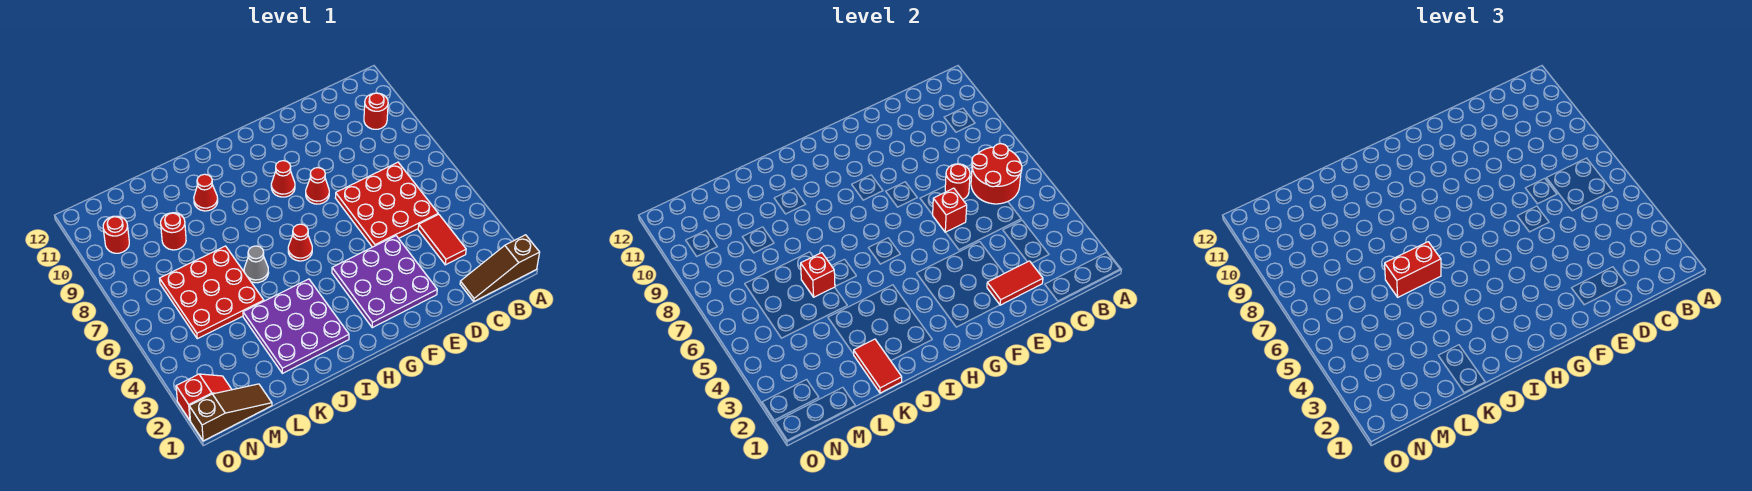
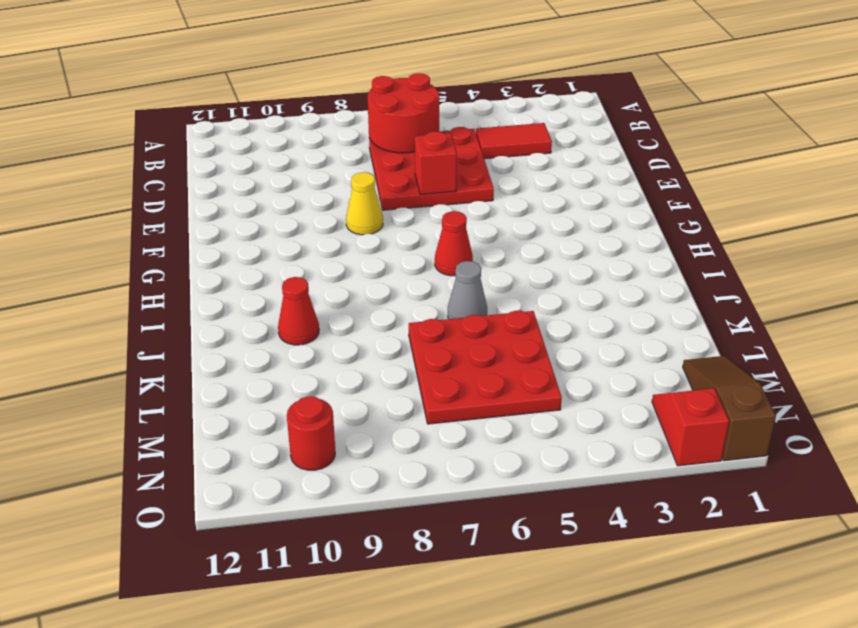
yellow cone F8 level 1 -> red cone F8 level 1
none -> brown slope A1:C1 level 1 top A
none -> red round brick B10 level 1
none -> purple plate E2:G4 level 1

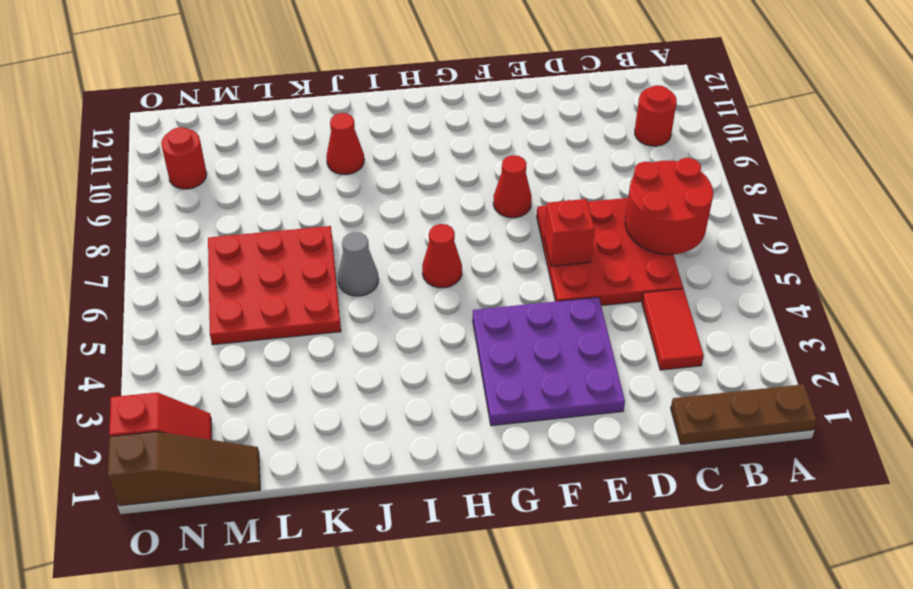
brown plate A1:C1 level 1 -> brown slope A1:C1 level 1 top A
none -> red cone G9 level 1
none -> purple plate I2:K4 level 1
none -> red round brick L9 level 1

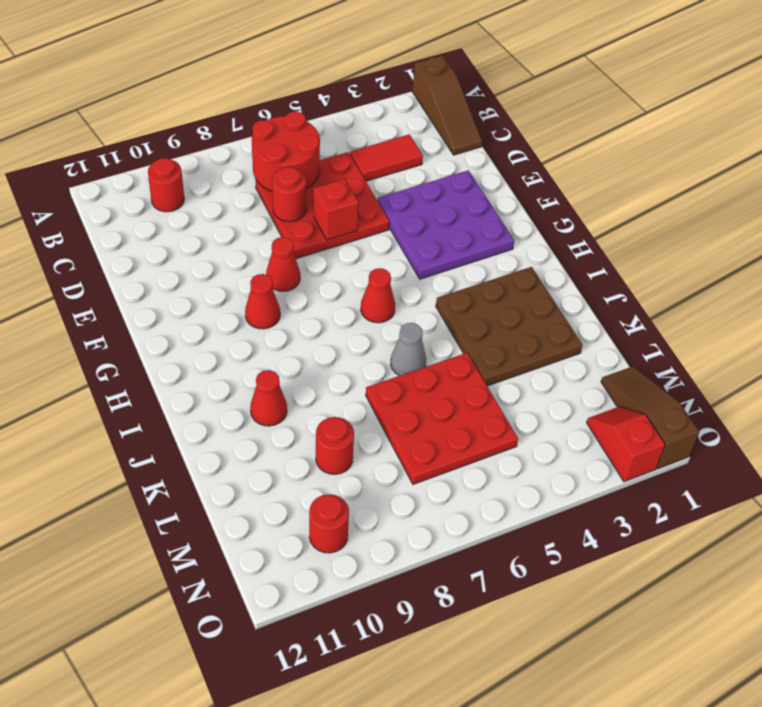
brown plate I2:K4 level 1 -> purple plate I2:K4 level 1
none -> red tile D2:E2 level 2
none -> red tile K1:K2 level 2
none -> red brick K6 level 2

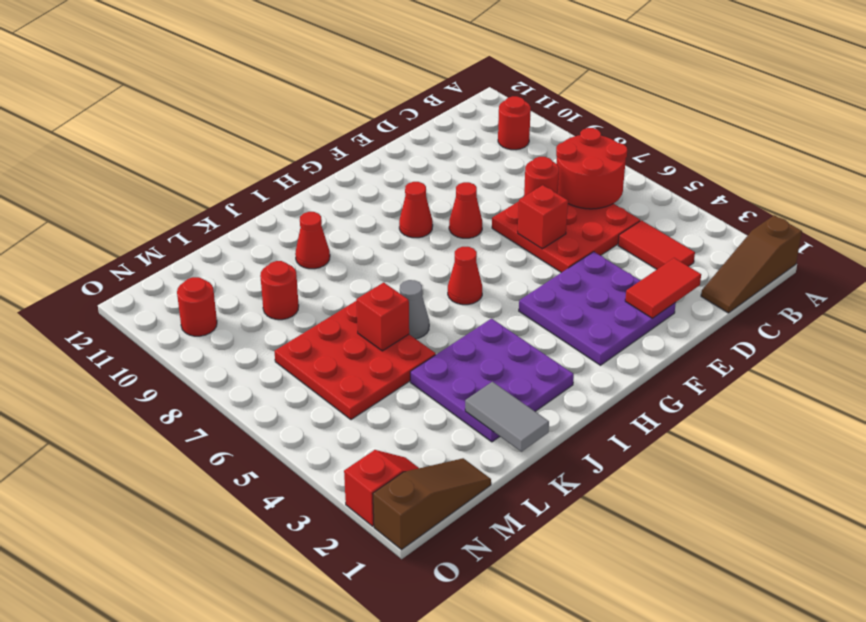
grey tile K1:K2 level 2 -> red tile K1:K2 level 2
none -> red brick J6:K6 level 3

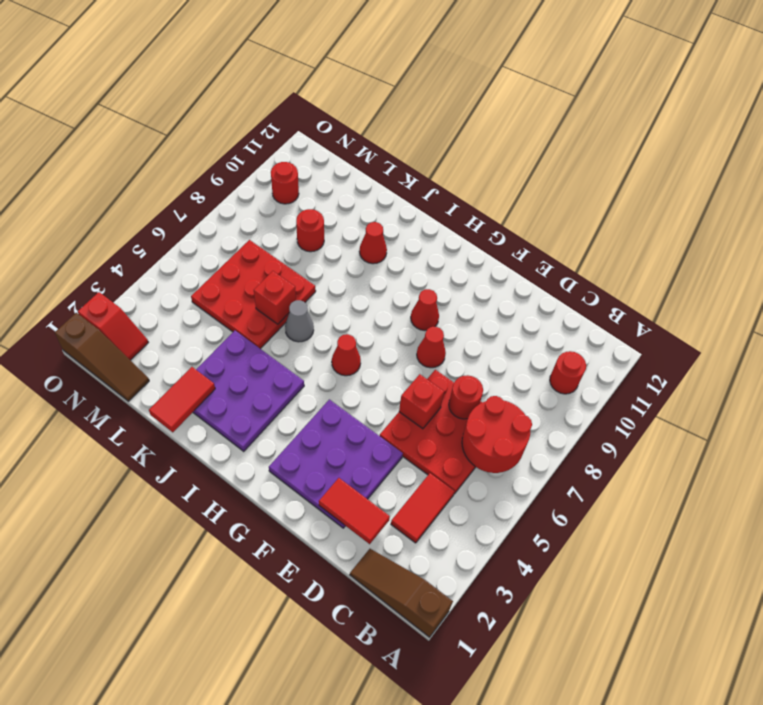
none -> red brick J6:K6 level 3

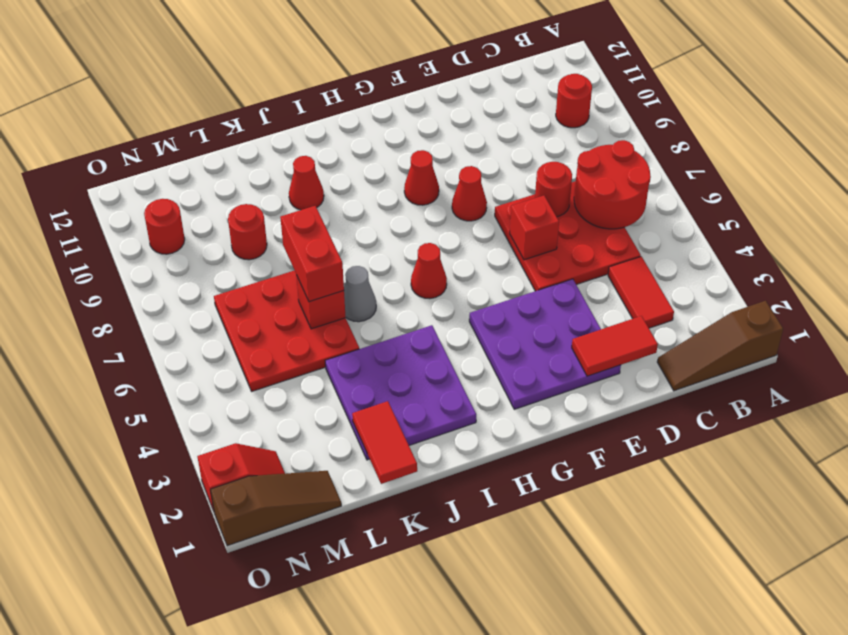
red brick K6:K7 level 3 -> red brick J6:K6 level 3

